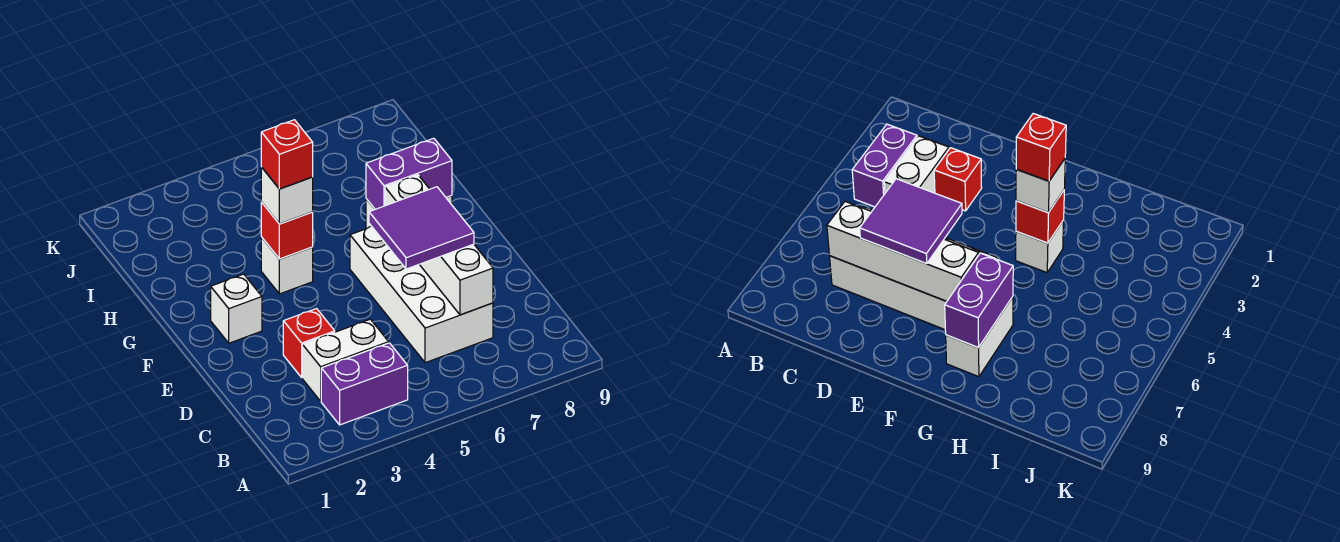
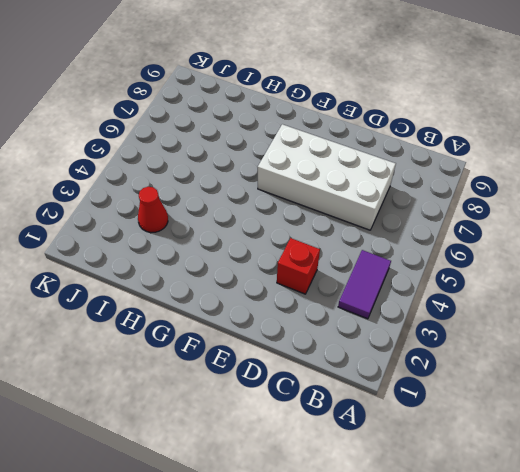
purple tile B3:B4 level 1 -> purple brick B3:B4 level 1
red cone I3 level 1 -> none
none -> white brick C3:C4 level 1
none -> white brick F2 level 1
none -> white brick G4 level 1

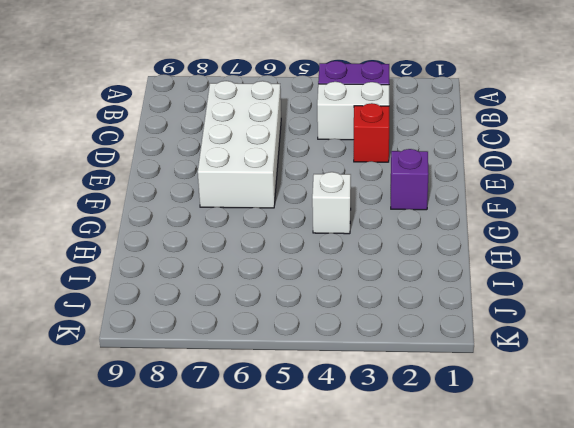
purple brick F2 level 1 -> white brick F2 level 1
none -> white brick G7:G8 level 1
none -> white brick C7:F7 level 2
none -> red brick G4 level 2

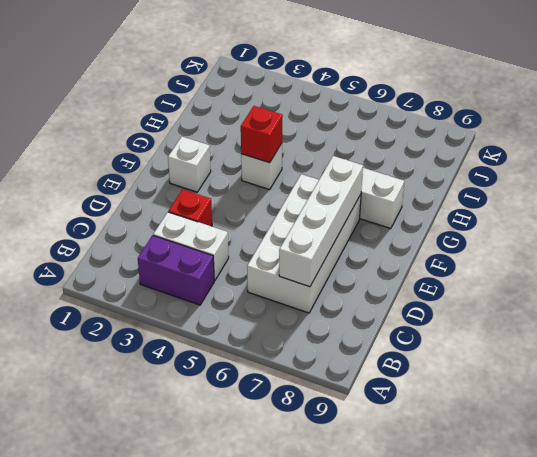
none -> purple brick G7:G8 level 2
none -> purple tile D6:E7 level 3
none -> white brick G4 level 3

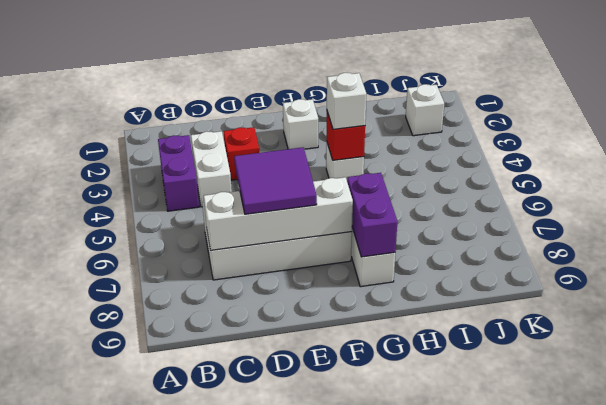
white brick J2 level 1 -> none
none -> red brick G4 level 4

